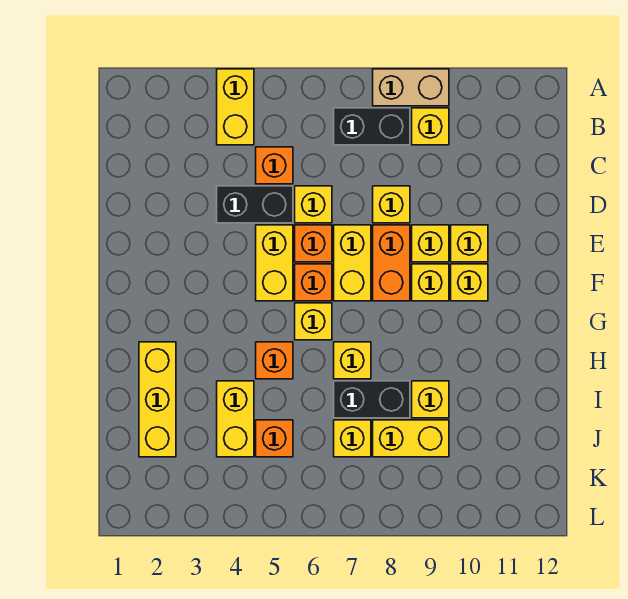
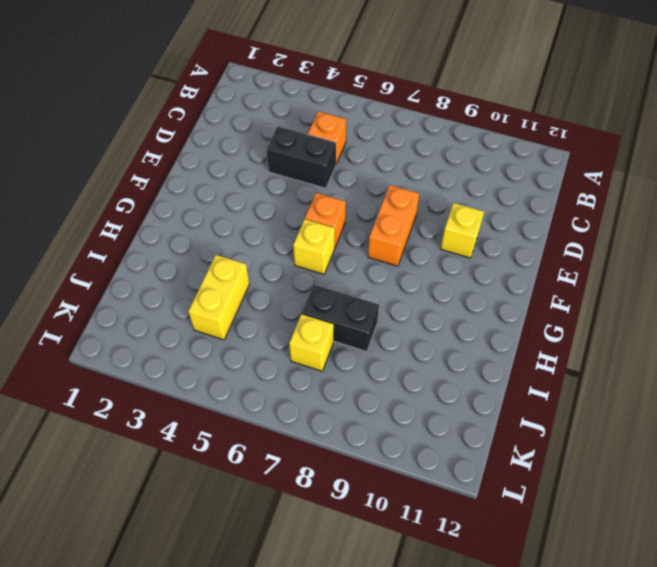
none -> yellow brick A4:B4 level 1
none -> tan brick A8:A9 level 1
none -> black brick B7:B8 level 1

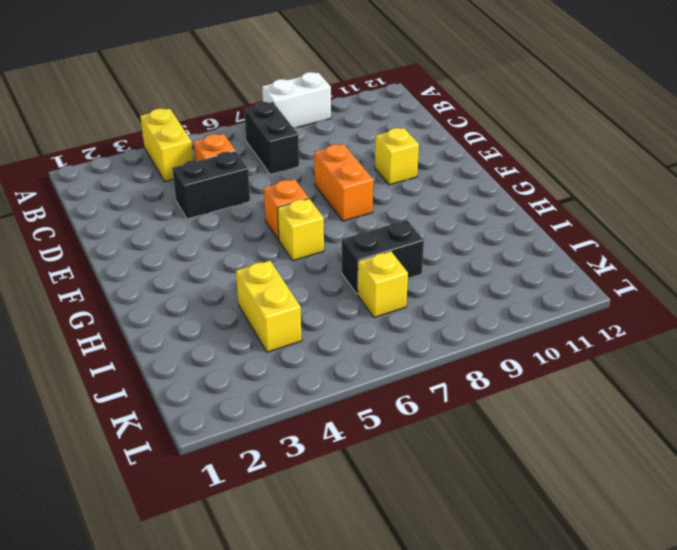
white brick A8:A9 level 1 -> tan brick A8:A9 level 1
black brick B7:C7 level 1 -> black brick B7:B8 level 1
none -> yellow brick B9 level 1
none -> yellow brick D6 level 1
none -> yellow brick D8 level 1

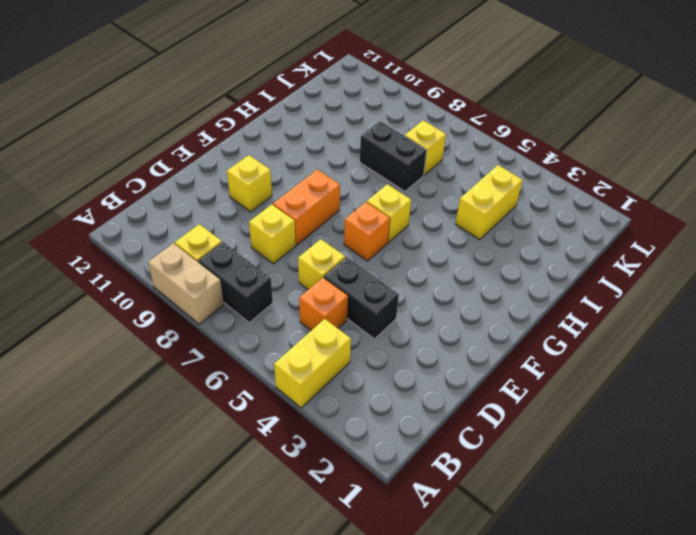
none -> yellow brick E5:F5 level 1
none -> orange brick E6 level 1
none -> yellow brick E7:F7 level 1

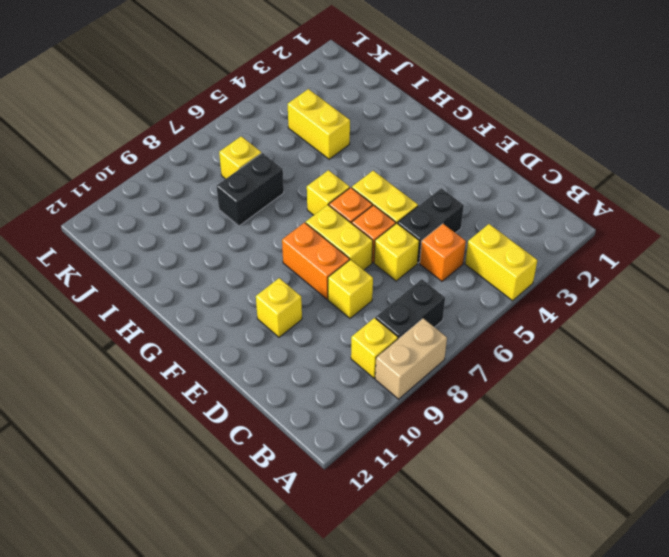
none -> yellow brick E9 level 1
none -> yellow brick F9 level 1
none -> yellow brick F10 level 1

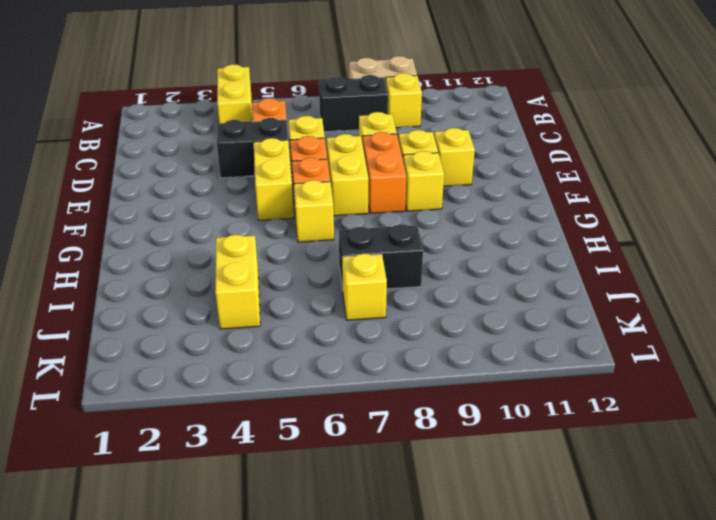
none -> yellow brick F10 level 1
none -> yellow brick H2:J2 level 1
none -> orange brick H5 level 1

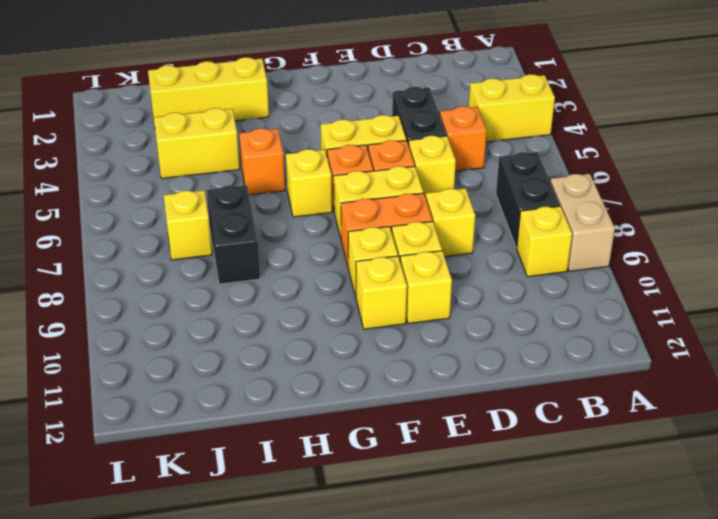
none -> yellow brick H7 level 1
none -> yellow brick I9 level 1
none -> orange brick J5 level 1

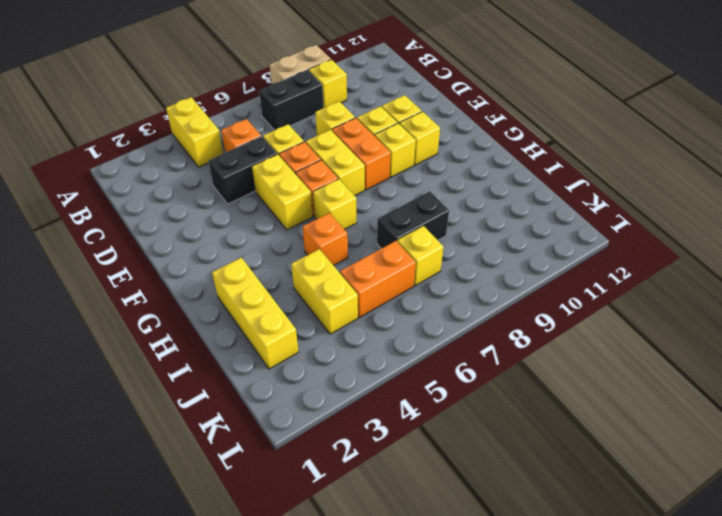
orange brick J5:J6 level 1 -> orange brick J5 level 1
none -> yellow brick H7 level 1
none -> yellow brick I9 level 1
none -> yellow brick J8:J9 level 1

